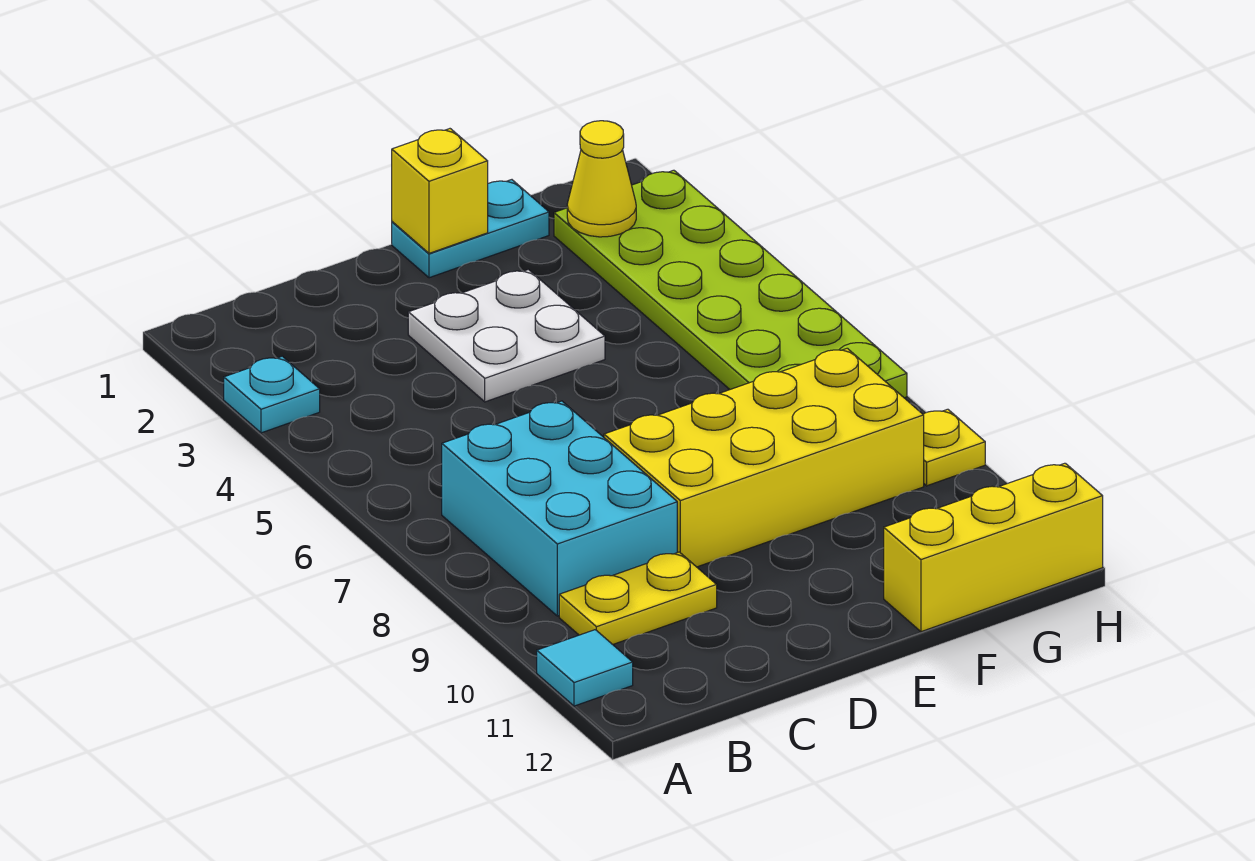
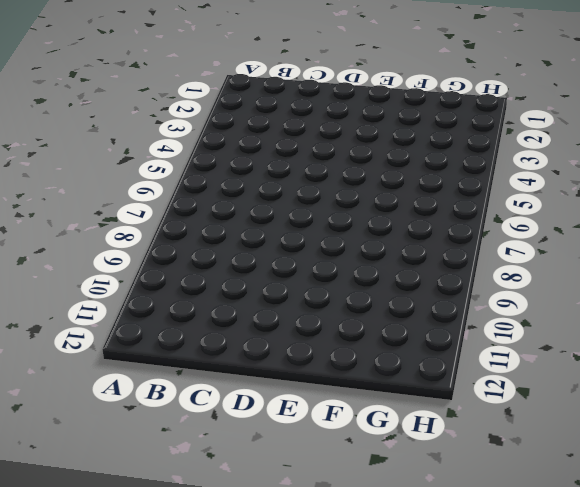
none -> cyan plate A3 level 1
none -> cyan tile A11 level 1
none -> cyan brick B7:C9 level 1

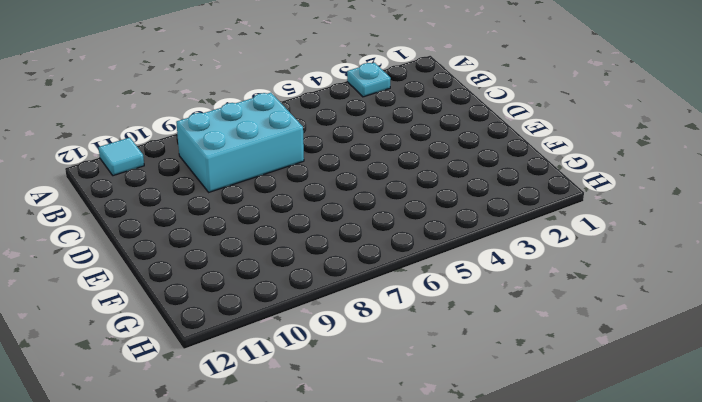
none -> yellow plate B10:C10 level 1
none -> white plate D3:E4 level 1
none -> yellow brick D8:G9 level 1

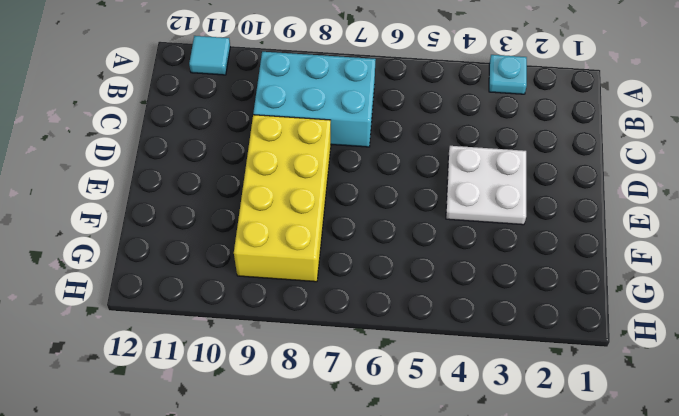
none -> yellow plate B10:C10 level 1
none -> cyan plate E1:F1 level 1
none -> yellow brick F12:H12 level 1

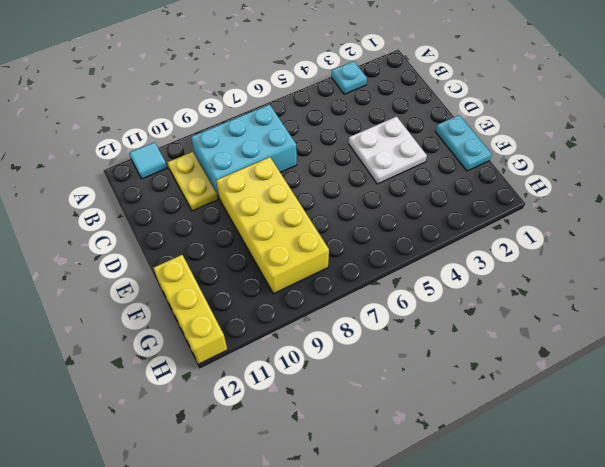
none -> lime plate G2:H7 level 1
none -> yellow plate H9 level 1
none -> yellow brick E1 level 2

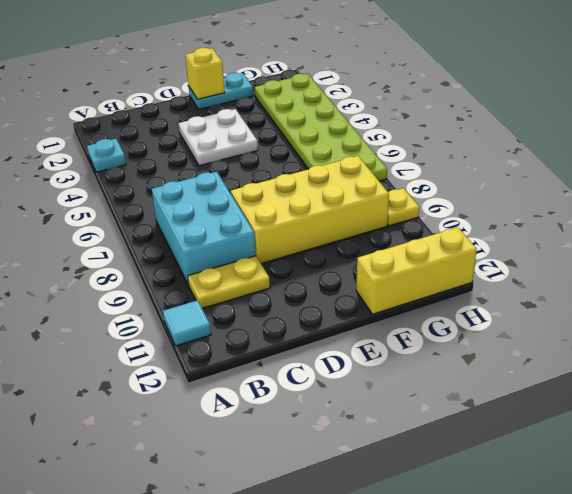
none -> yellow cone G2 level 2

